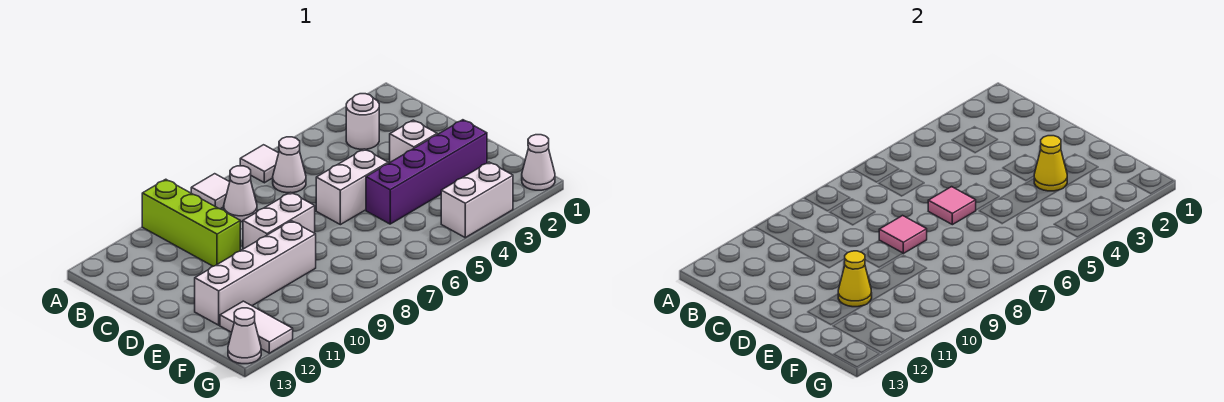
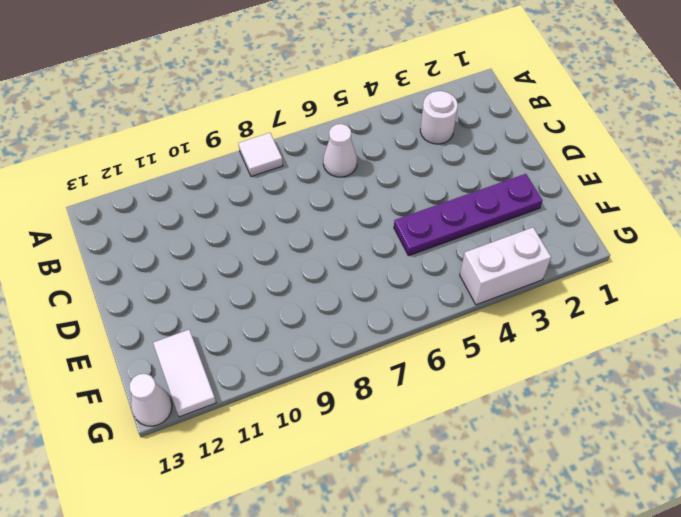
purple plate E2:E5 level 1 -> purple brick E2:E5 level 1
none -> white tile A6 level 1
none -> lime brick A10:C10 level 1
none -> white cone B8 level 1

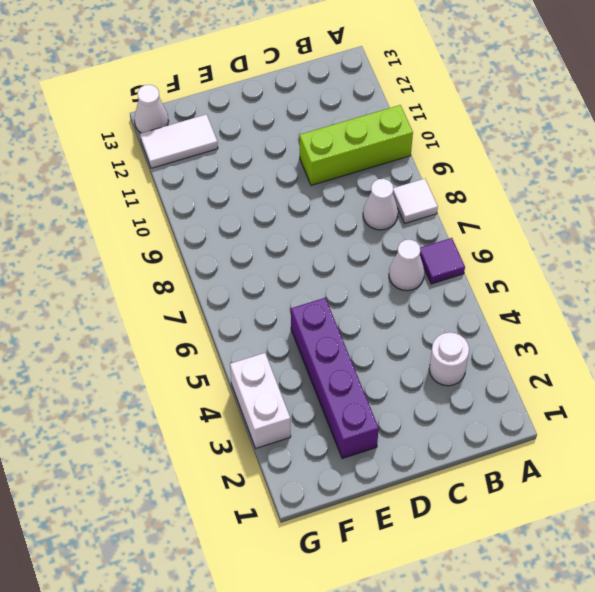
purple tile A6 level 1 -> white tile A6 level 1
none -> white brick D3 level 1
none -> white brick D5:D6 level 1
none -> white brick D8:D9 level 1

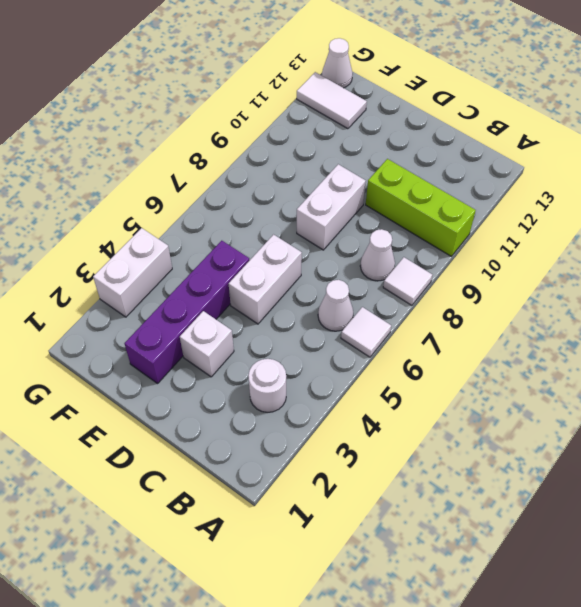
none -> white brick E9:E12 level 1
none -> white cone G1 level 1
none -> pink tile D6 level 2

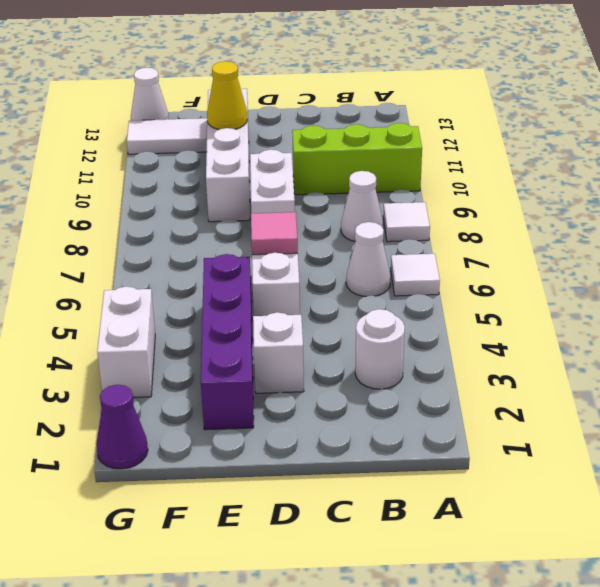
purple cone G1 level 1 -> white cone G1 level 1
none -> pink tile D8 level 2
none -> yellow cone E3 level 2

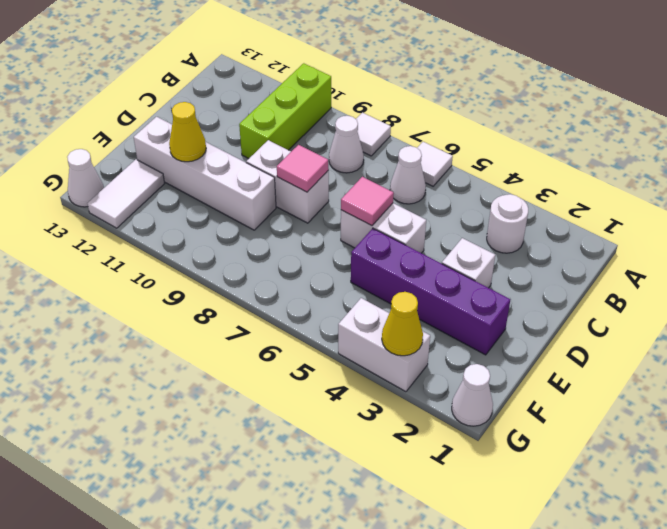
yellow cone G3 level 2 -> yellow cone E3 level 2

